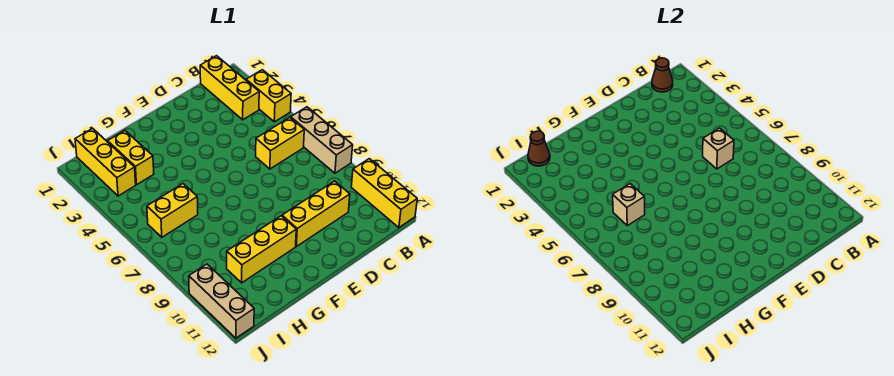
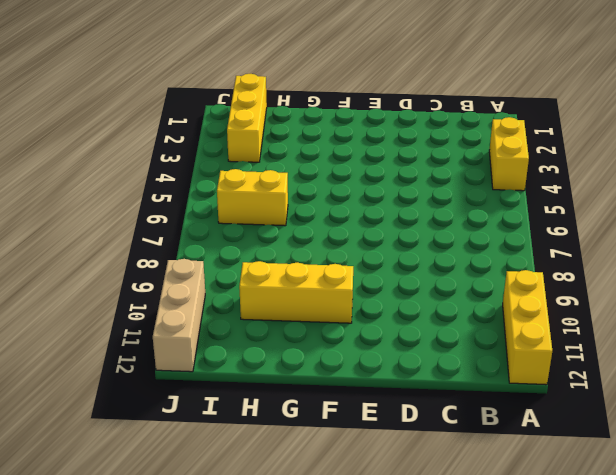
none -> tan brick A6:A8 level 1
none -> yellow brick B1:B3 level 1
none -> yellow brick B6:C6 level 1

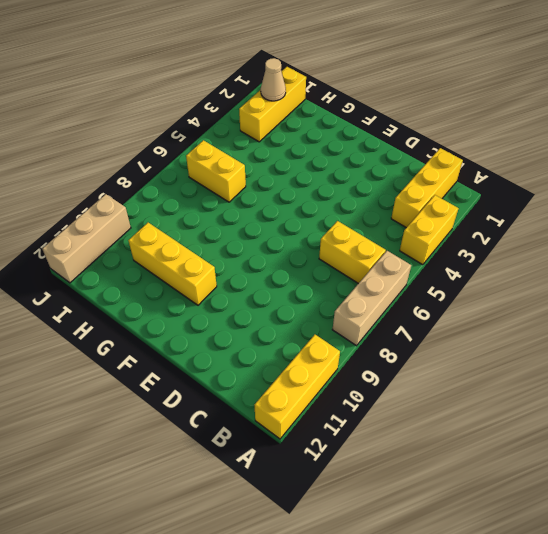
tan cone I2 level 2 -> none
none -> yellow brick C10:E10 level 1
none -> yellow brick H2:H3 level 1
none -> brown cone B1 level 2

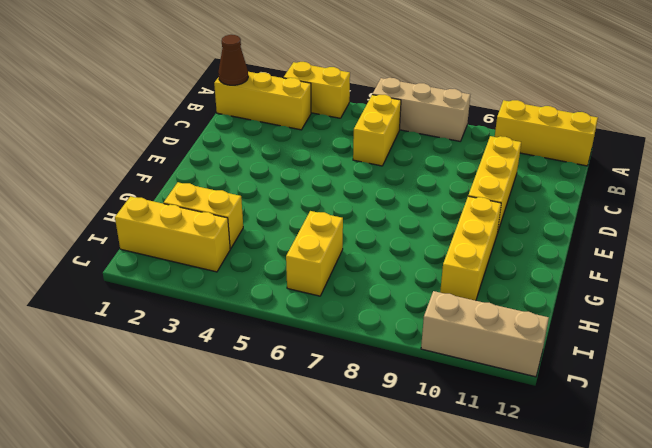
none -> tan brick C6 level 2
none -> tan brick H6 level 2
none -> brown cone I1 level 2

